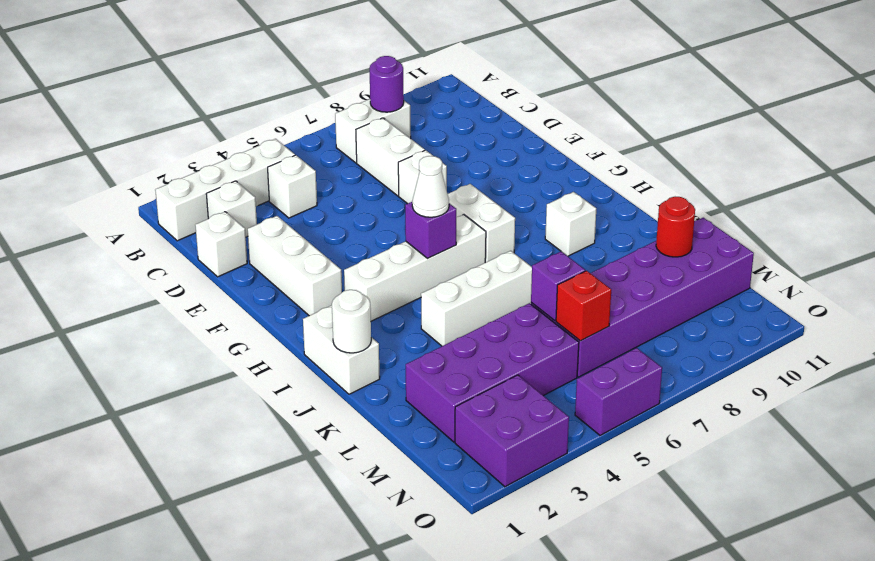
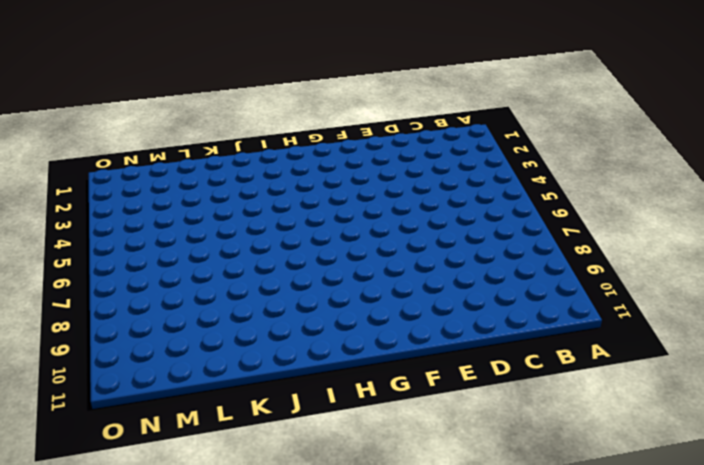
none -> white brick B1:B4 level 1
none -> white brick B7:B8 level 1
none -> white brick C2 level 1

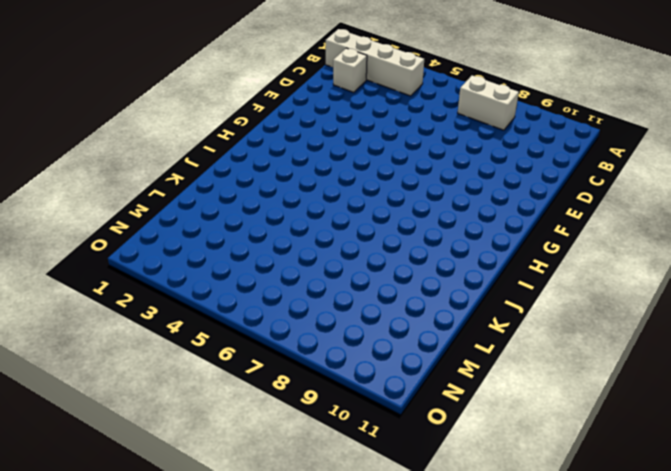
none -> white brick C4 level 1
none -> white brick C7:D7 level 1
none -> white brick D1 level 1

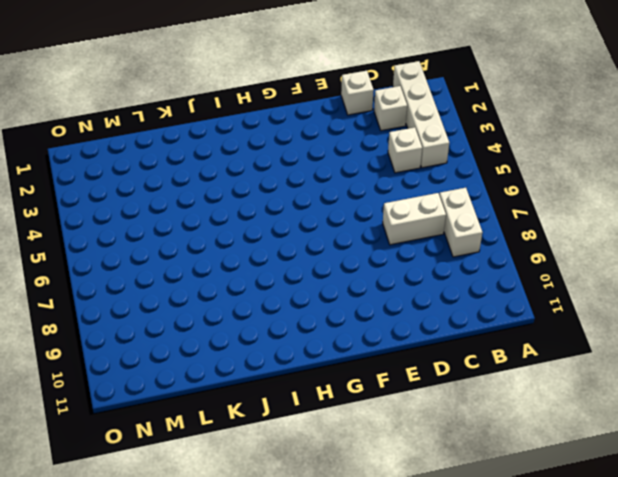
none -> white brick E2:G2 level 1
none -> white brick E7 level 1
none -> white brick G7:H7 level 1

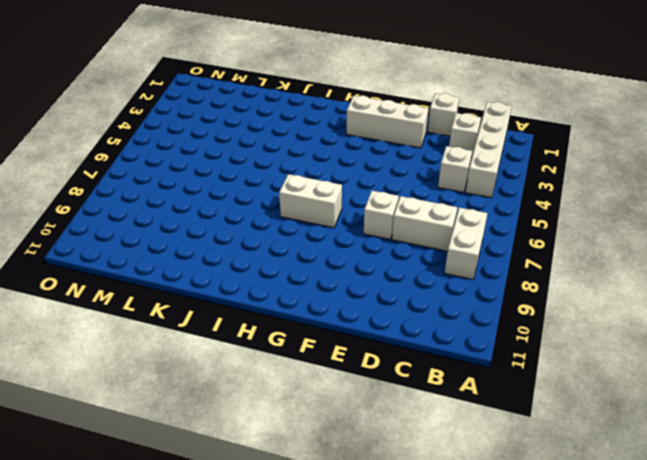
none -> white brick H3:H6 level 1
none -> white brick I1:J1 level 1
none -> white brick I9 level 1

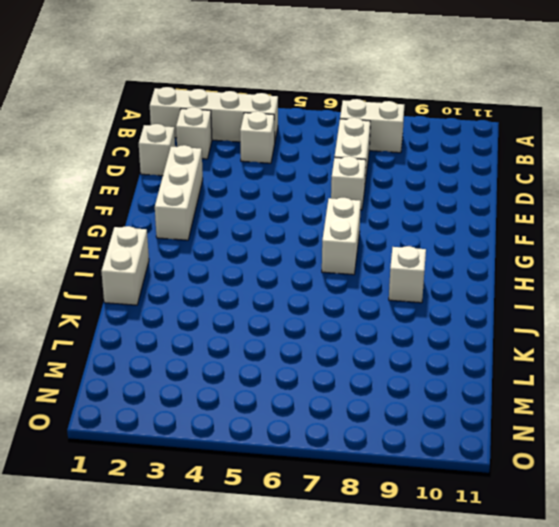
none -> white brick H3:H6 level 1
none -> white brick J4:J6 level 1
none -> purple brick L2:M5 level 1

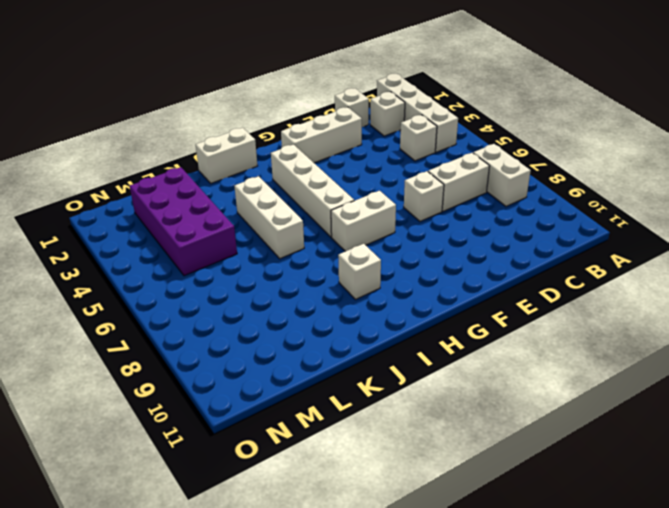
none -> purple brick L6:M11 level 1
none -> purple brick N2:O3 level 1
none -> purple brick O5:O6 level 1

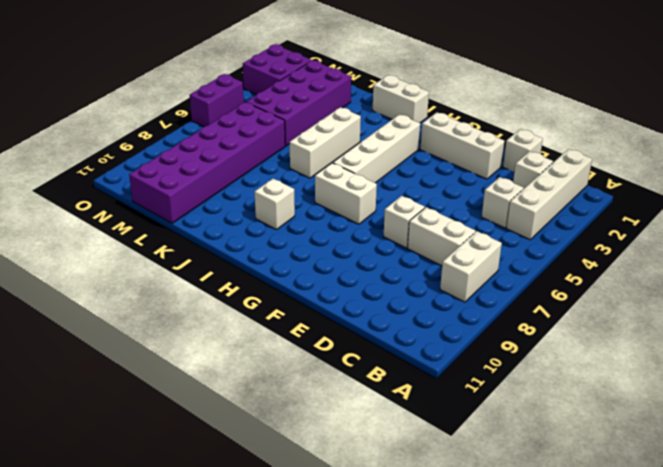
none -> purple round brick B8 level 2
none -> purple brick H5 level 2
none -> white round brick J1 level 2

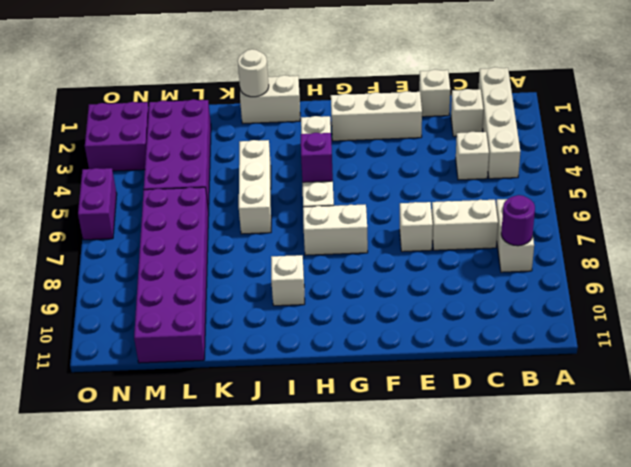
none -> purple brick L6 level 2
none -> red round brick L10 level 2
none -> red brick M6 level 2

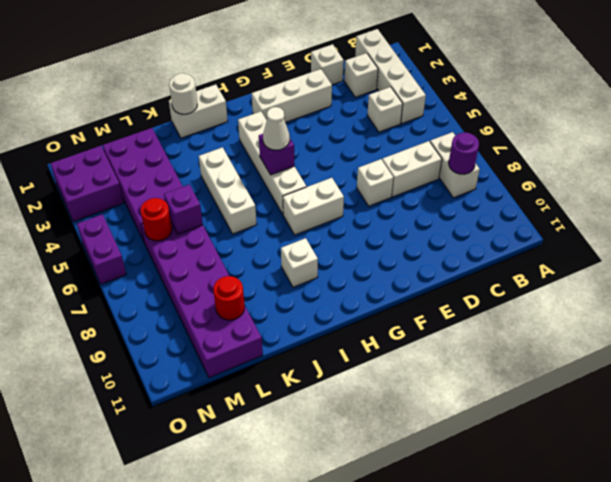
red round brick M6 level 2 -> red brick M6 level 2

